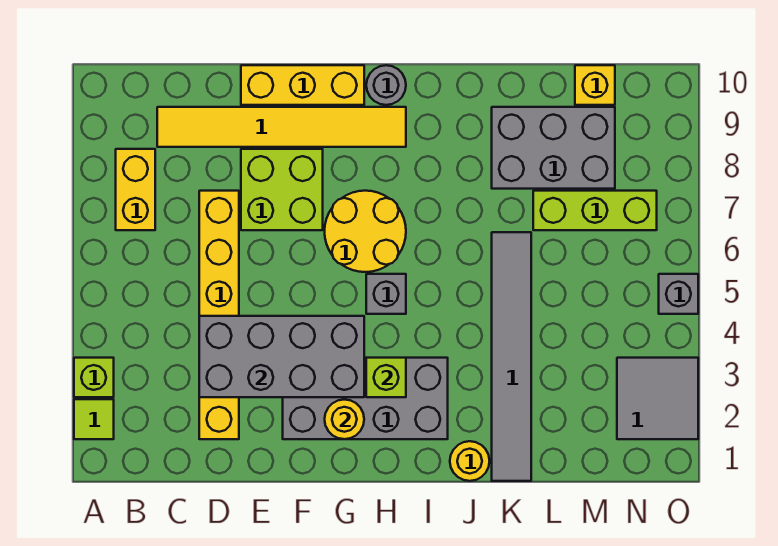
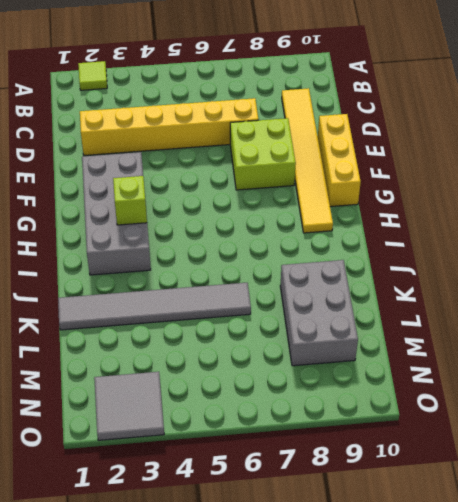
none -> lime brick A3 level 1
none -> yellow brick B7:B8 level 1
none -> yellow round brick G6:H7 level 1

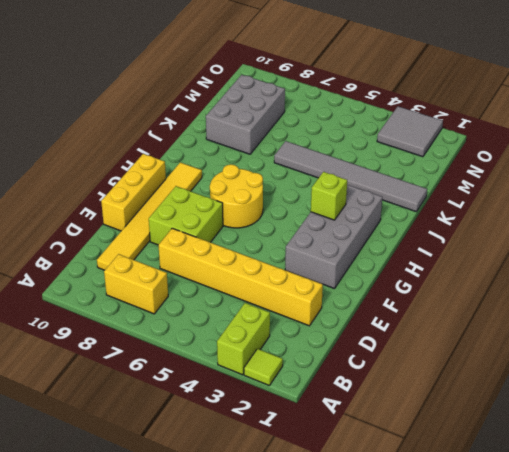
lime brick A3:B3 level 1 -> lime brick A3 level 1
none -> grey brick H5 level 1
none -> grey round brick H10 level 1
none -> yellow round brick J1 level 1

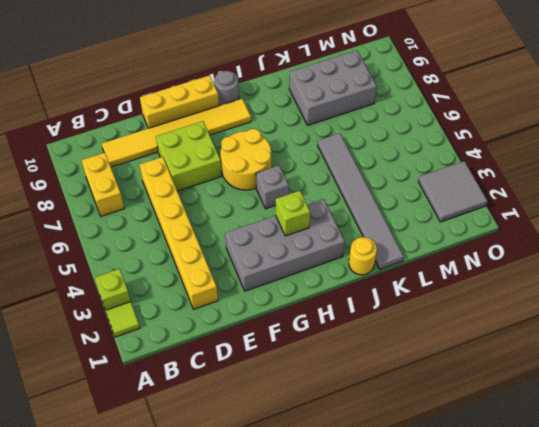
none -> lime brick L7:N7 level 1
none -> yellow brick M10 level 1
none -> grey brick O5 level 1

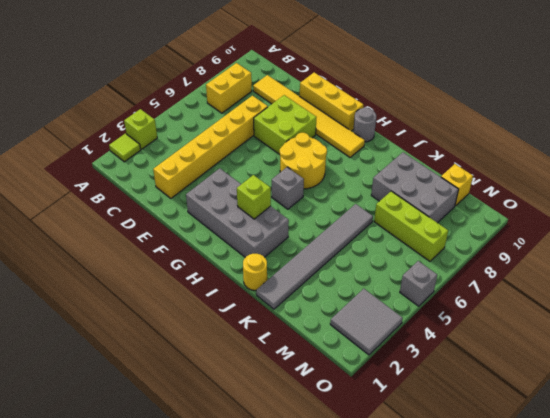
none -> grey brick D3:G4 level 2
none -> yellow round brick G2 level 2

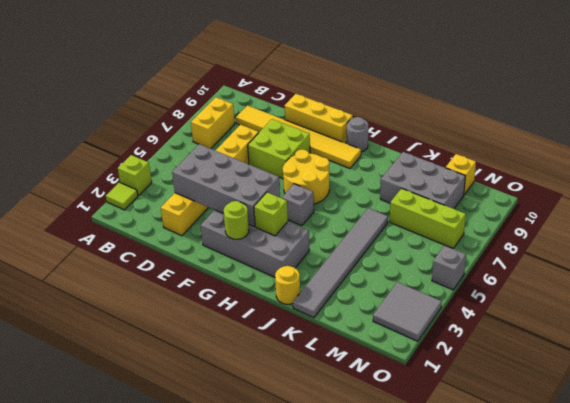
lime round brick G2 level 2 -> yellow round brick G2 level 2

